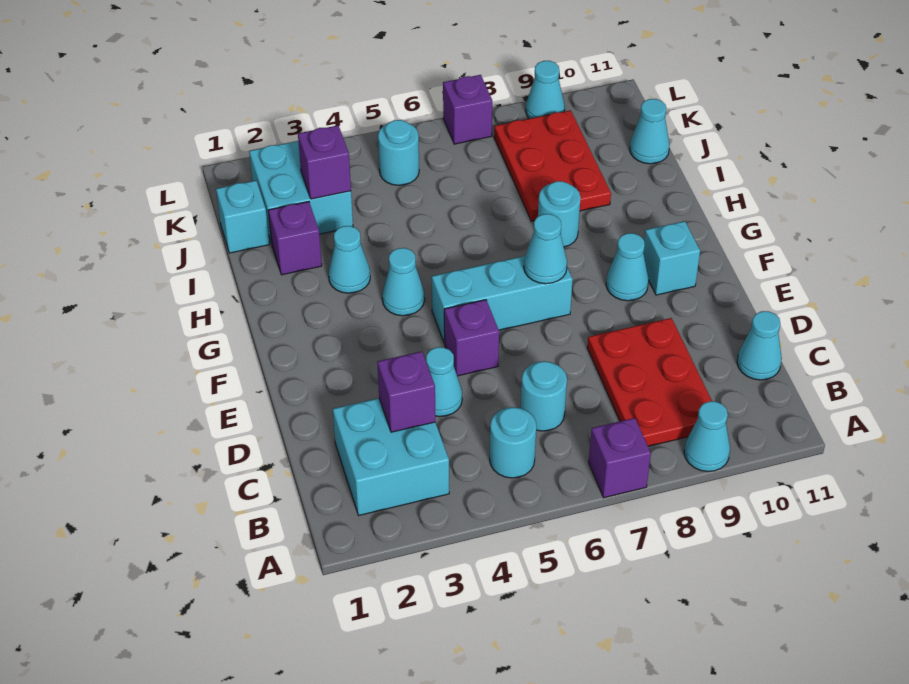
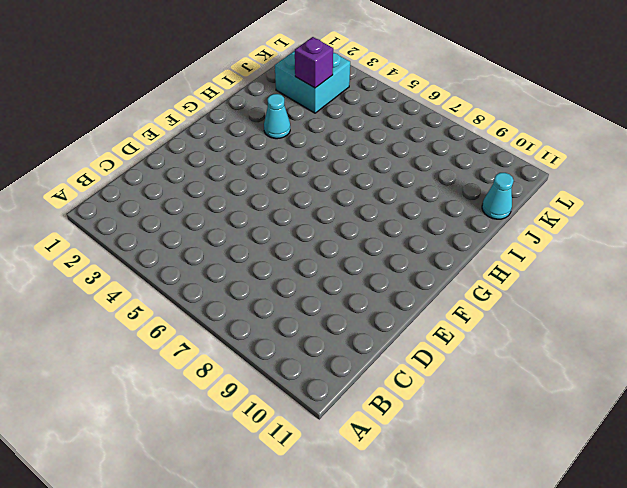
none -> purple brick A7 level 1
none -> cyan cone A9 level 1
none -> cyan brick B2:C3 level 1

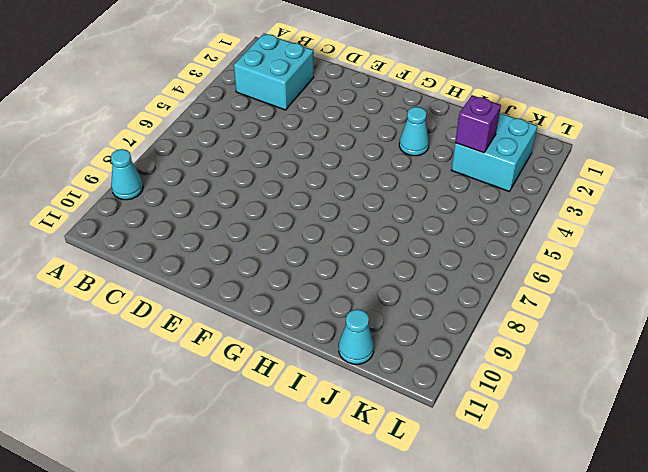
none -> purple brick A7 level 1
none -> cyan round brick B5 level 1
none -> red plate B8:D9 level 1

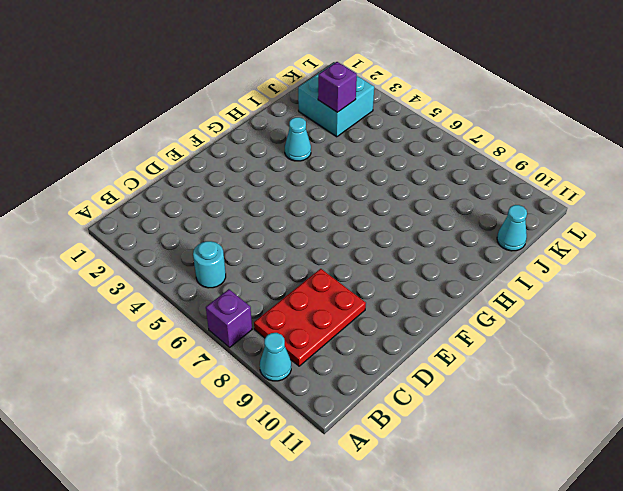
none -> cyan brick B2:C3 level 1
none -> cyan round brick C6 level 1
none -> cyan cone C11 level 1

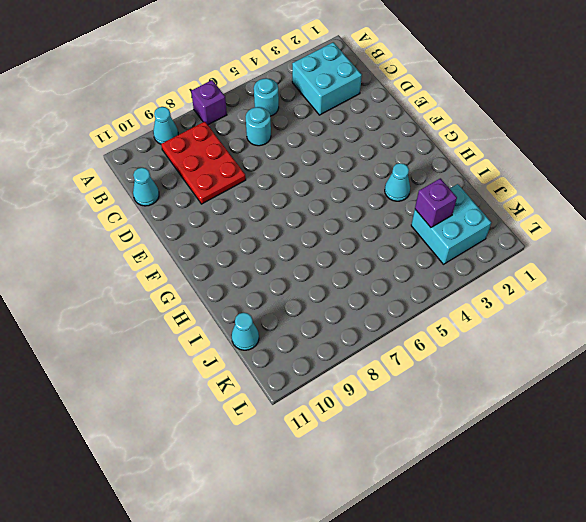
none -> cyan cone D4 level 1
none -> purple brick E5 level 1
none -> cyan brick F5:F7 level 1

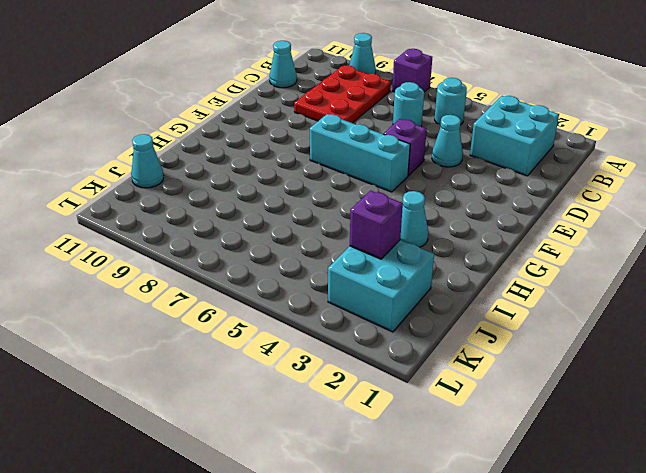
none -> cyan cone F9 level 1
none -> cyan brick F10 level 1
none -> cyan cone G4 level 1

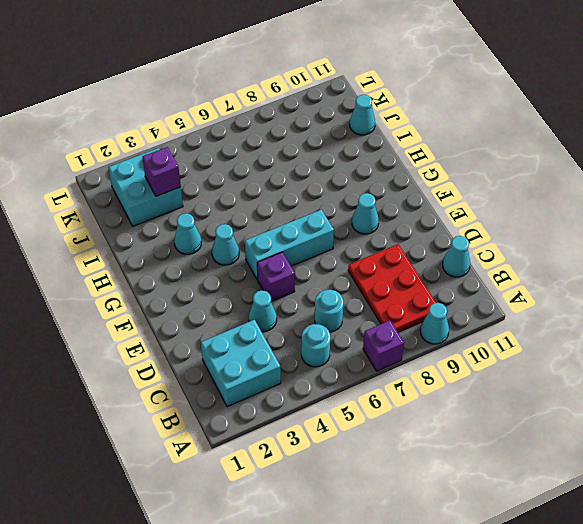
none -> cyan brick F10 level 1
none -> cyan round brick H8 level 1
none -> purple brick I2 level 1

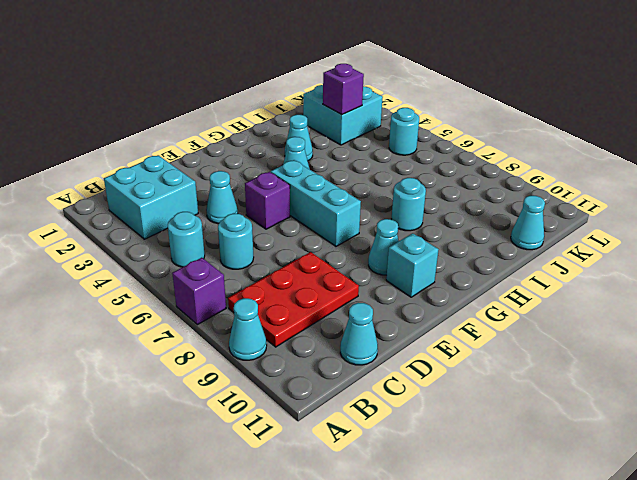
none -> purple brick I2 level 1
none -> red plate I8:K9 level 1
none -> cyan brick J1 level 1

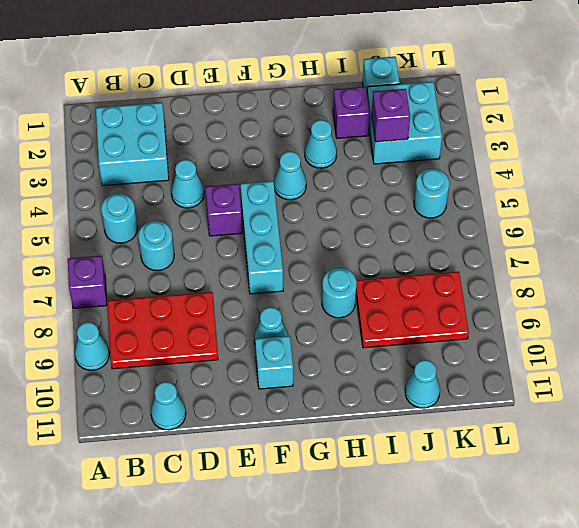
none -> purple brick L7 level 1
none -> cyan cone L9 level 1
none -> purple brick C3 level 2

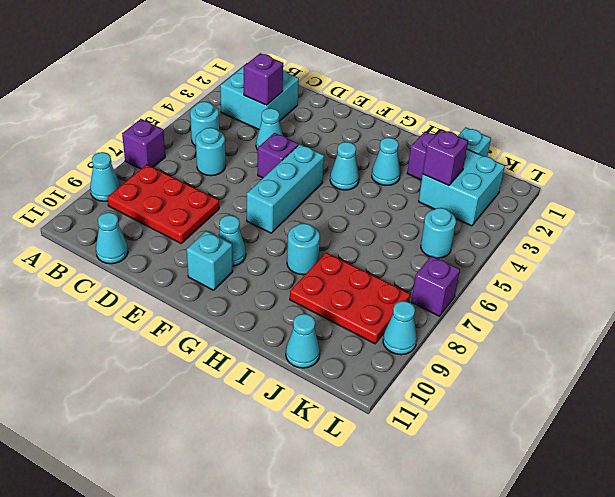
none -> cyan cone F7 level 2

